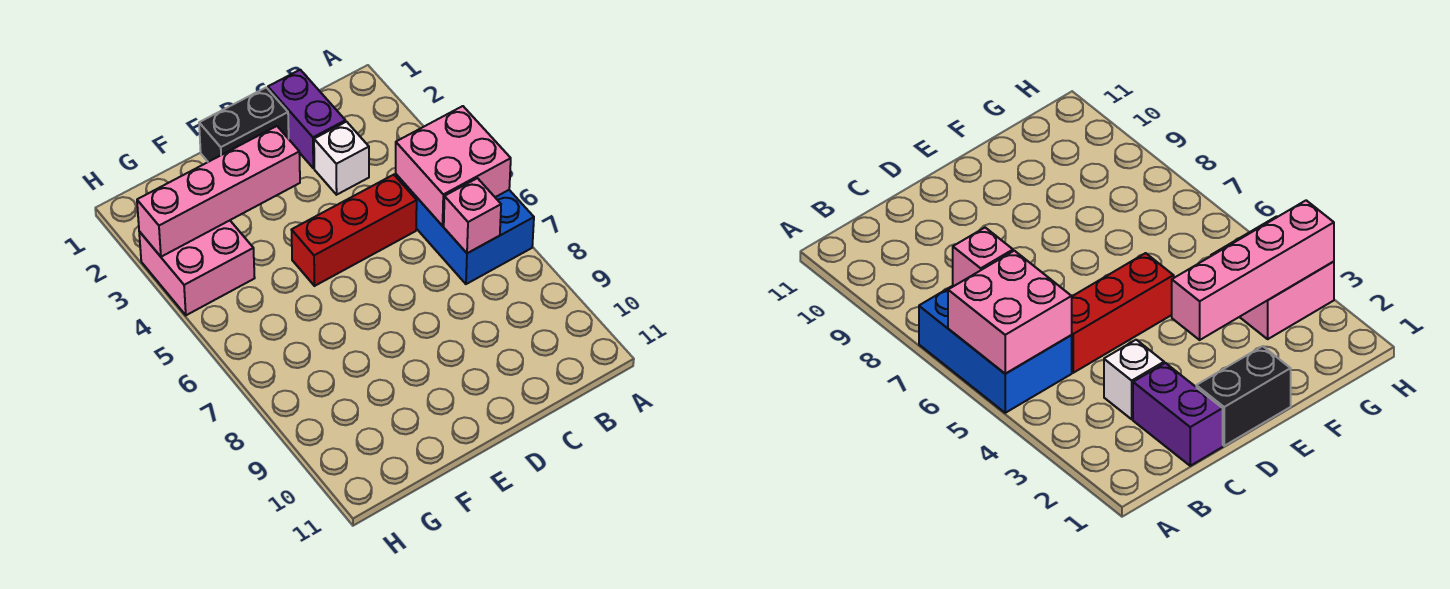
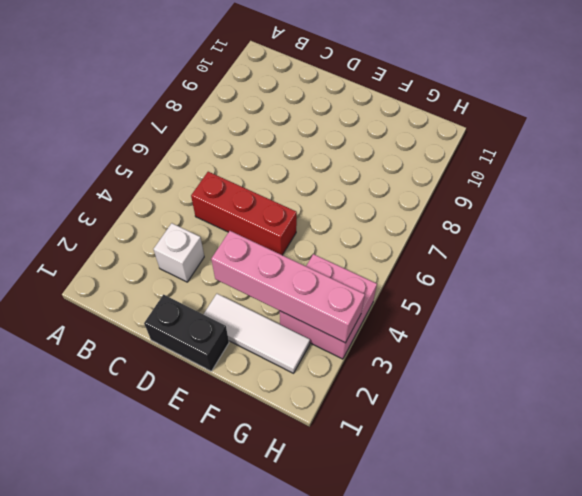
white tile E2:G2 level 1 -> none
none -> blue brick A5:B7 level 1
none -> purple brick C1:C2 level 1

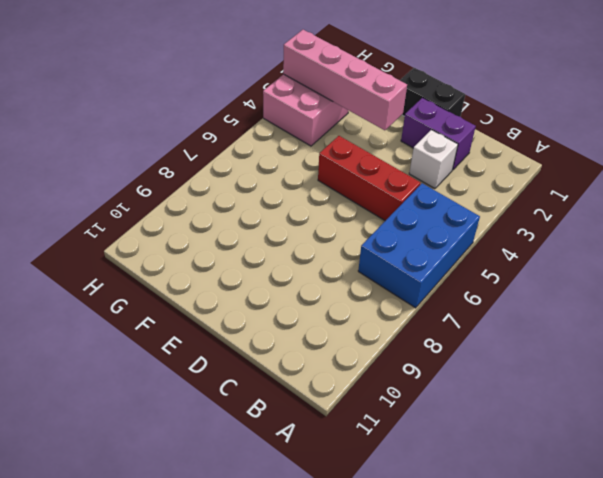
purple brick C2:D2 level 1 -> purple brick C1:C2 level 1
none -> pink brick A5:B6 level 2
none -> pink brick B7 level 2

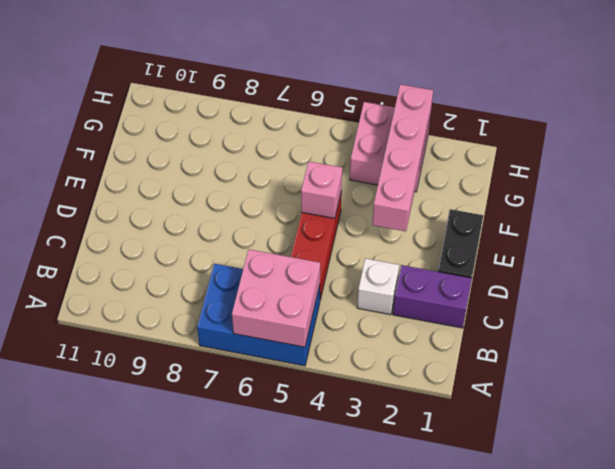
pink brick E5 level 2 -> pink brick B7 level 2

